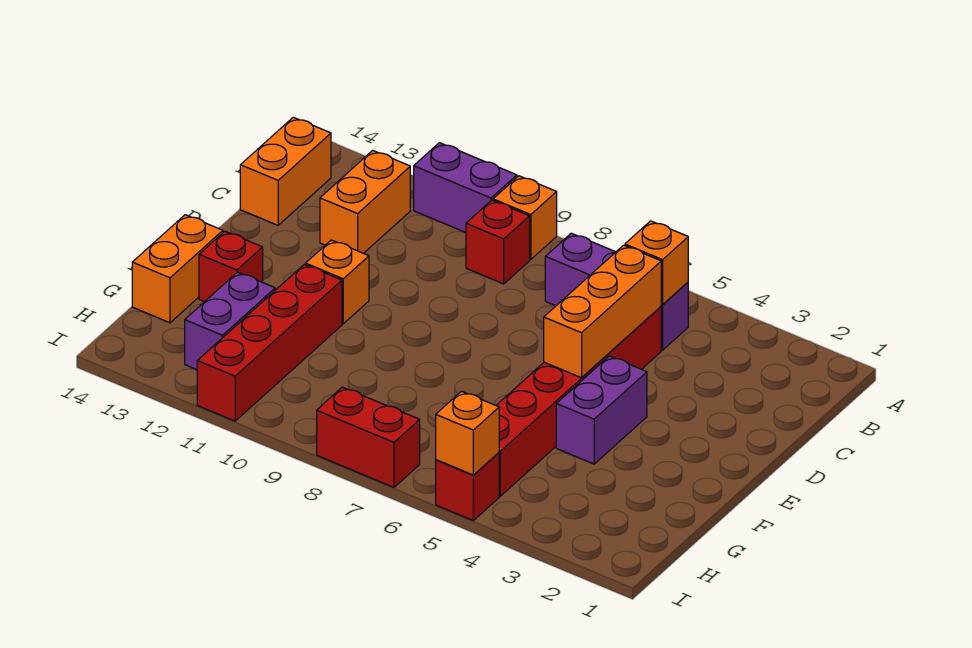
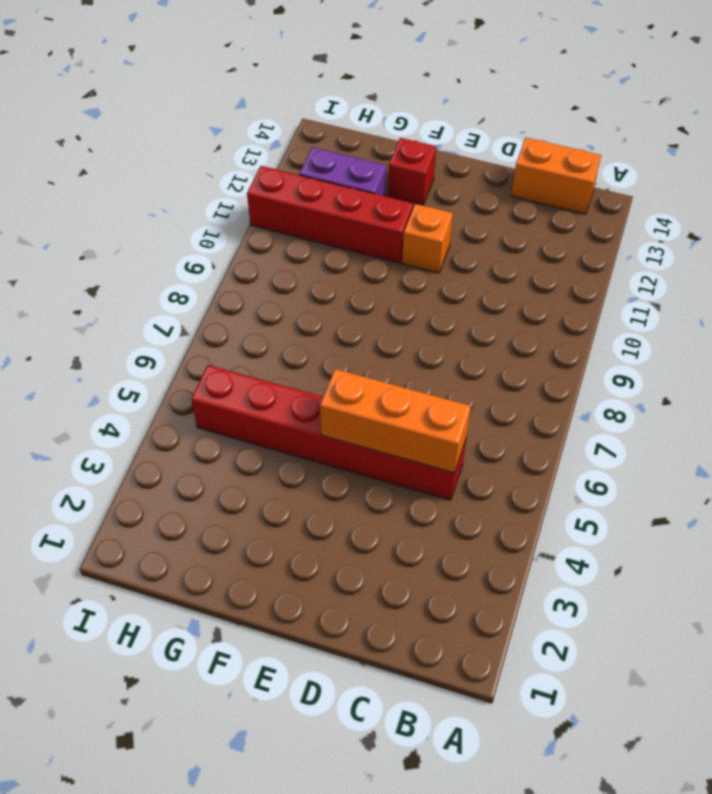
none -> orange brick A9 level 1
none -> purple brick A10:A11 level 1
none -> purple brick B5:B7 level 1

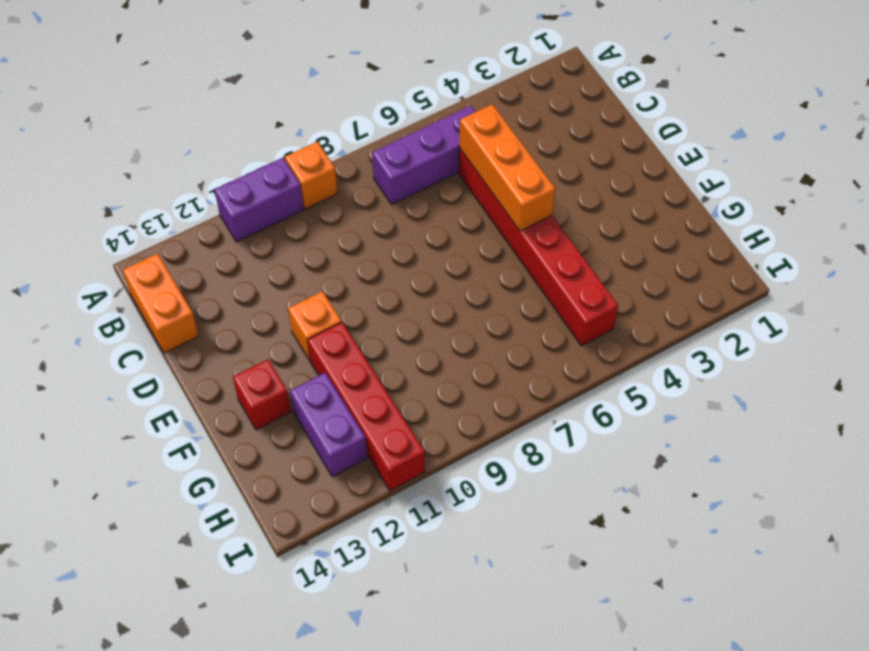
none -> red brick B9 level 1
none -> orange brick B12:C12 level 1
none -> purple brick E4:F4 level 1

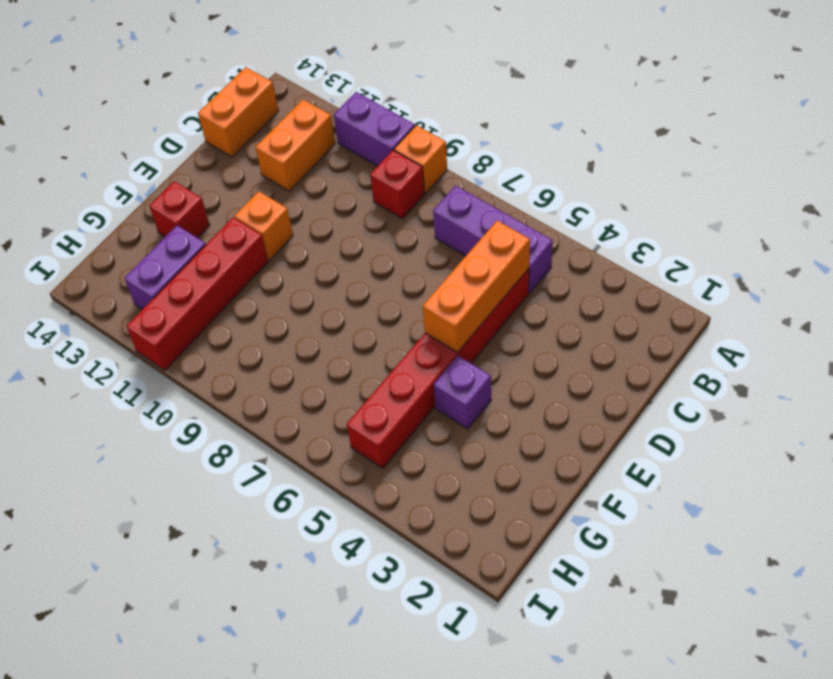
purple brick F4 level 1 -> purple brick E4:F4 level 1
none -> orange brick F14:G14 level 1
none -> red brick I5 level 1
none -> red brick I7:I8 level 1

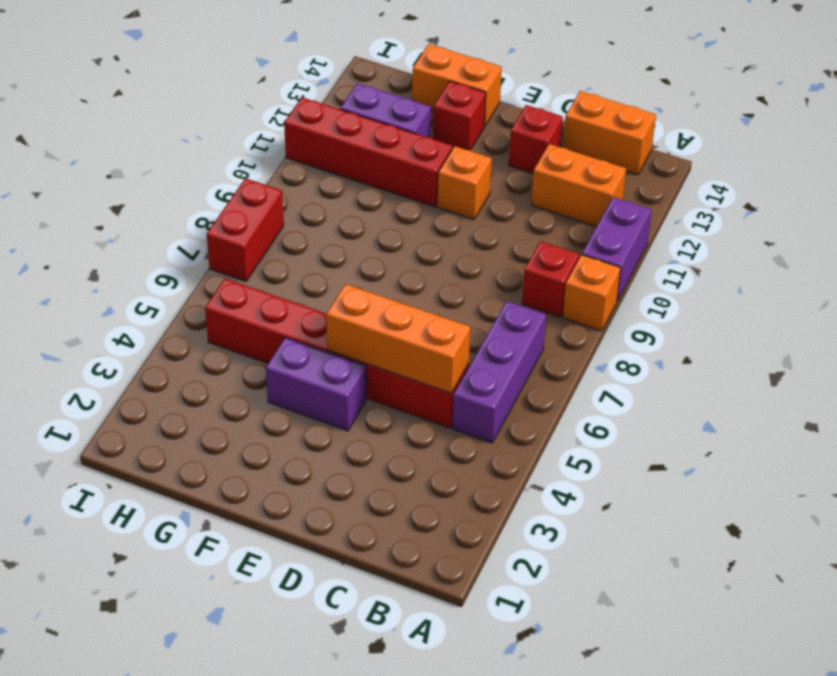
red brick D13 level 1 -> red brick I5 level 1
none -> orange brick B5 level 2
none -> orange brick I5 level 2

